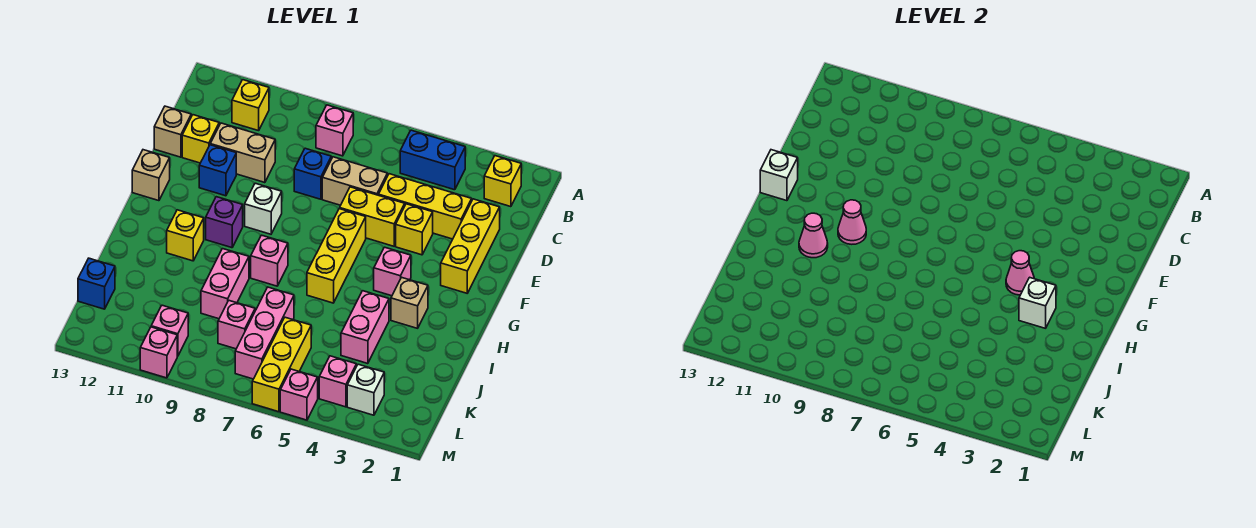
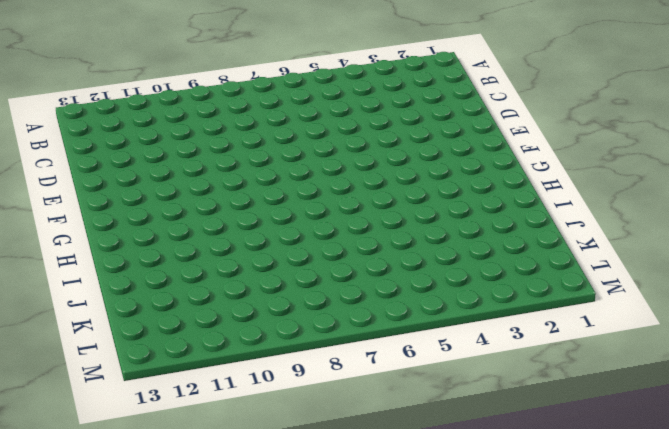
none -> yellow brick B2 level 1
none -> blue brick B4:B5 level 1
none -> pink brick B8 level 1
none -> yellow brick B11 level 1

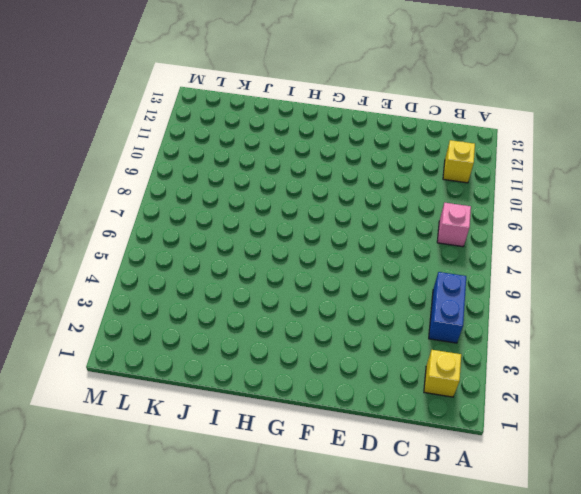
none -> yellow brick D2:F2 level 1
none -> yellow brick D3:D5 level 1
none -> tan brick D6:D7 level 1
none -> blue brick D8 level 1

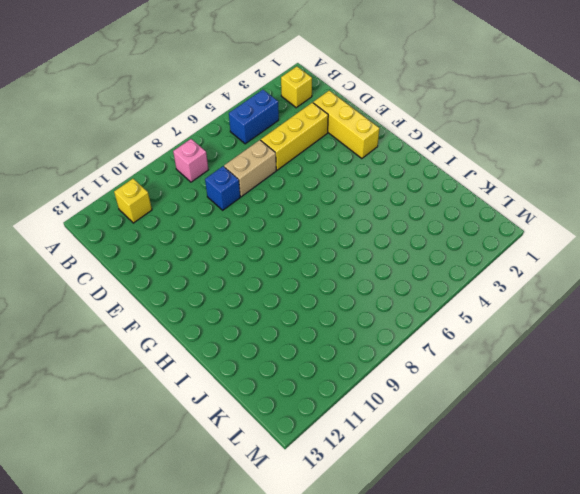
none -> tan brick D10:D11 level 1
none -> yellow brick D12 level 1
none -> tan brick D13 level 1
none -> yellow brick E4 level 1

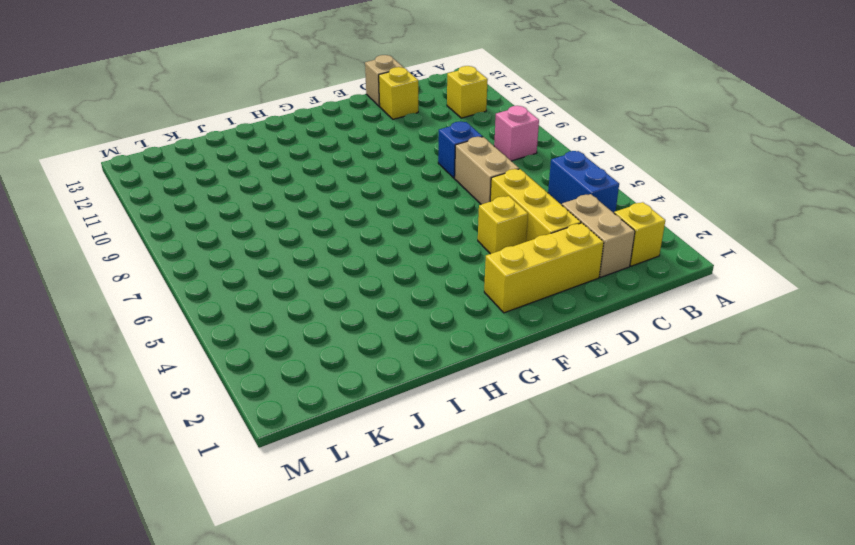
tan brick C2:C3 level 1 -> tan brick D10:D11 level 1
none -> yellow brick E5:E6 level 1
none -> blue brick E11 level 1
none -> yellow brick F6:H6 level 1
none -> white brick F9 level 1

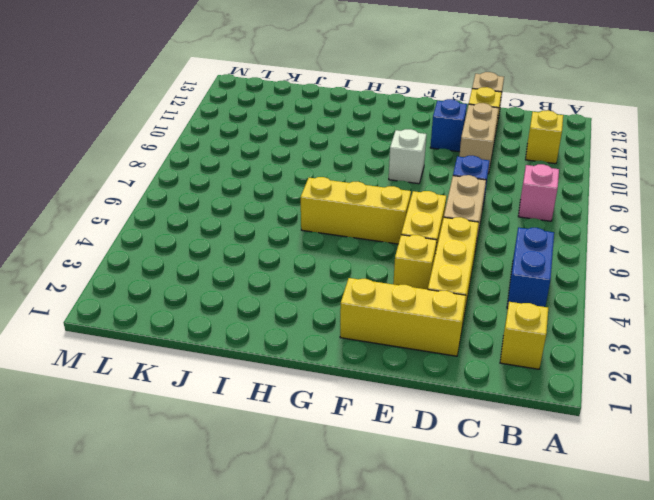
none -> tan brick F13 level 1
none -> pink brick G4 level 1
none -> purple brick G10 level 1
none -> tan brick H3 level 1

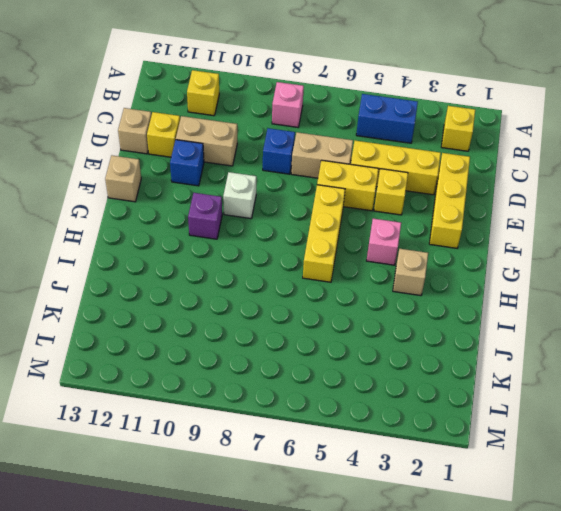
none -> pink brick H8 level 1
none -> yellow brick H11 level 1
none -> pink brick I4:J4 level 1
none -> pink brick I9:J9 level 1

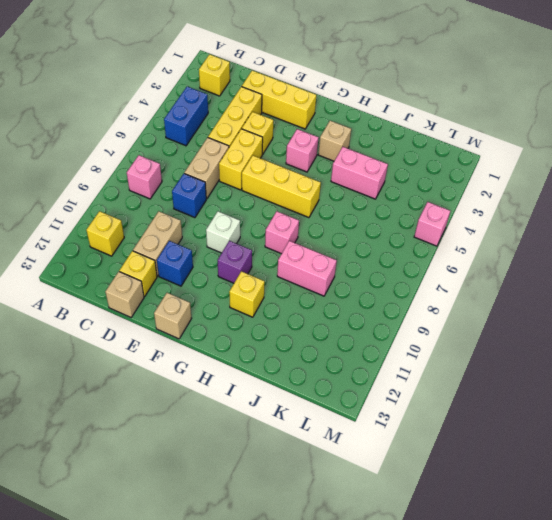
none -> pink brick J7:L7 level 1
none -> yellow brick K6:M6 level 1
none -> pink brick K8 level 1
none -> blue brick K13 level 1

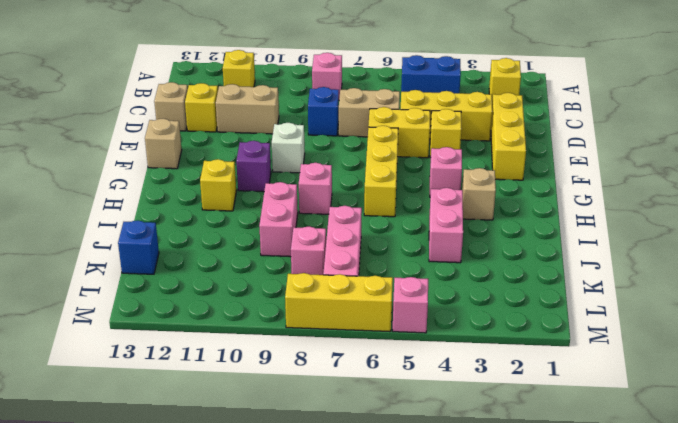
yellow brick M6:M8 level 1 -> yellow brick K6:M6 level 1
none -> blue brick E11 level 1
none -> white brick L3 level 1
none -> pink brick L4 level 1
none -> pink brick L10 level 1

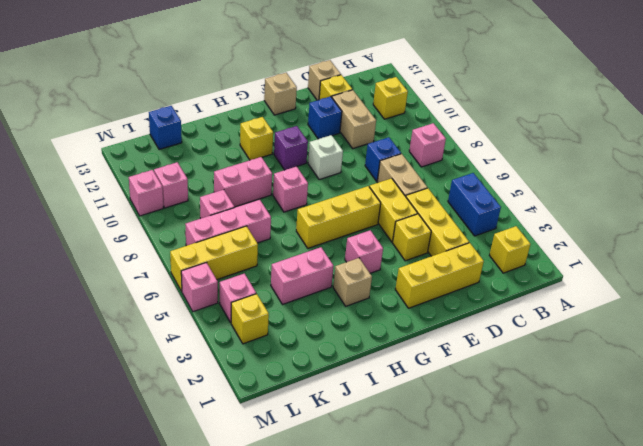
yellow brick L3 level 1 -> white brick L3 level 1
none -> white brick F13 level 2
none -> pink cone G4 level 2
none -> pink cone G10 level 2
none -> white brick H3 level 2

